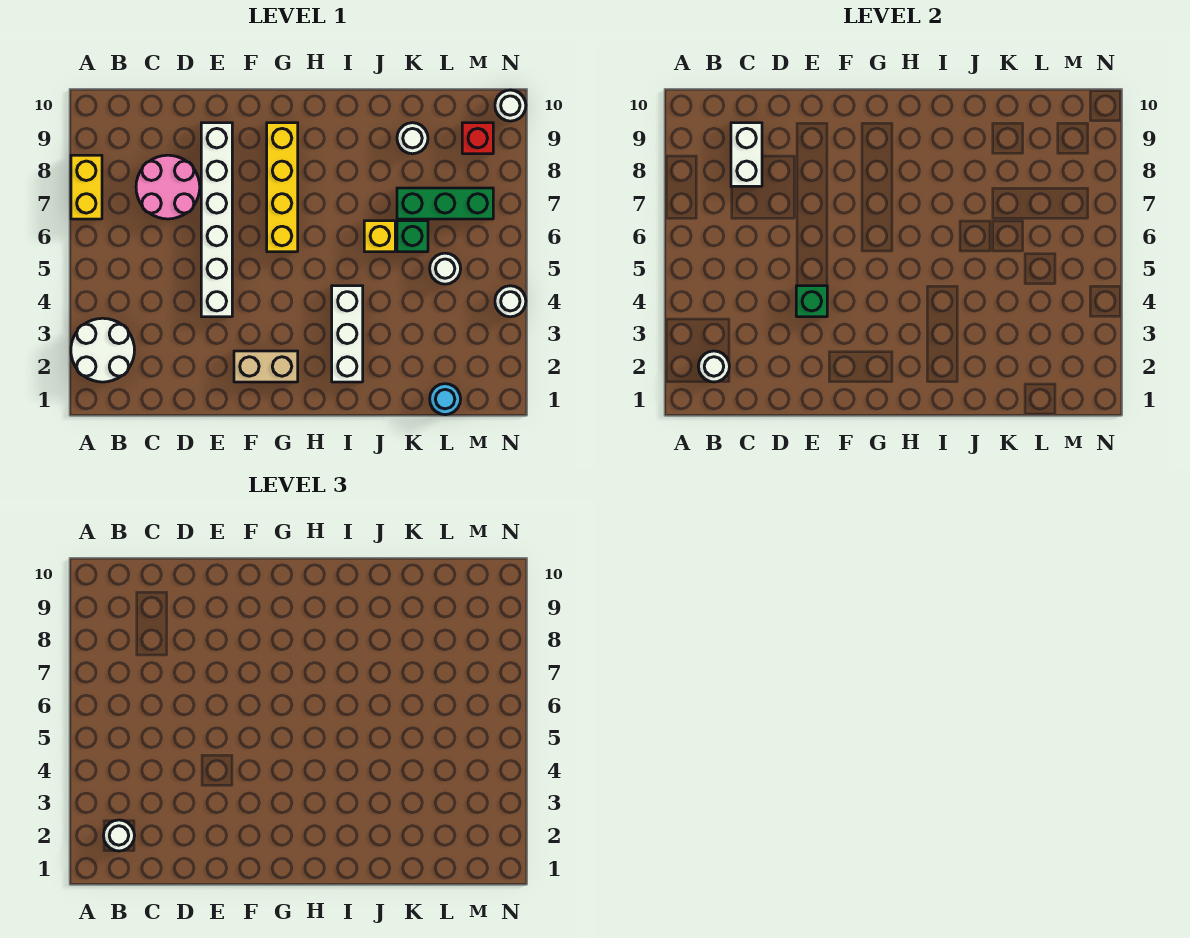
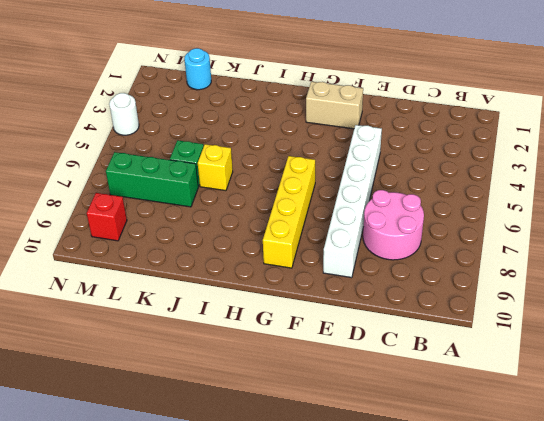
none -> white round brick A2:B3 level 1
none -> yellow brick A7:A8 level 1
none -> white brick I2:I4 level 1

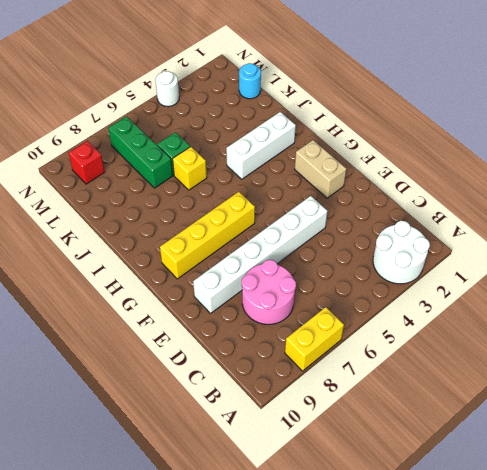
none -> white round brick K9 level 1
none -> white round brick L5 level 1
none -> white round brick N10 level 1

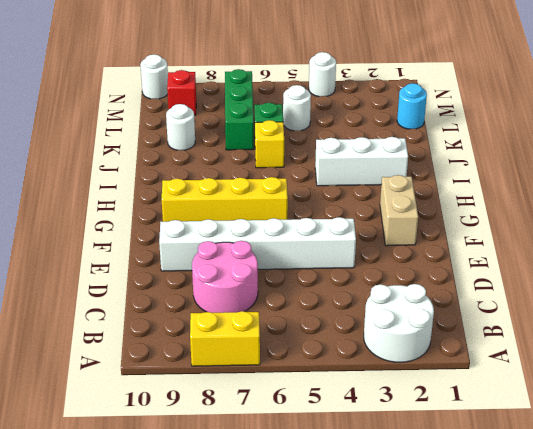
none -> white round brick B2 level 2
none -> white brick C8:C9 level 2
none -> green brick E4 level 2

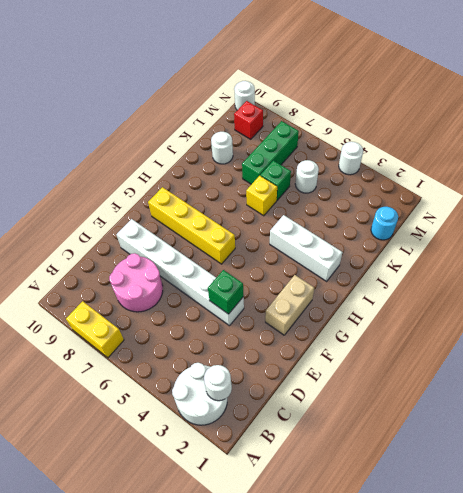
none -> white brick C8:C9 level 2
none -> white round brick B2 level 3

